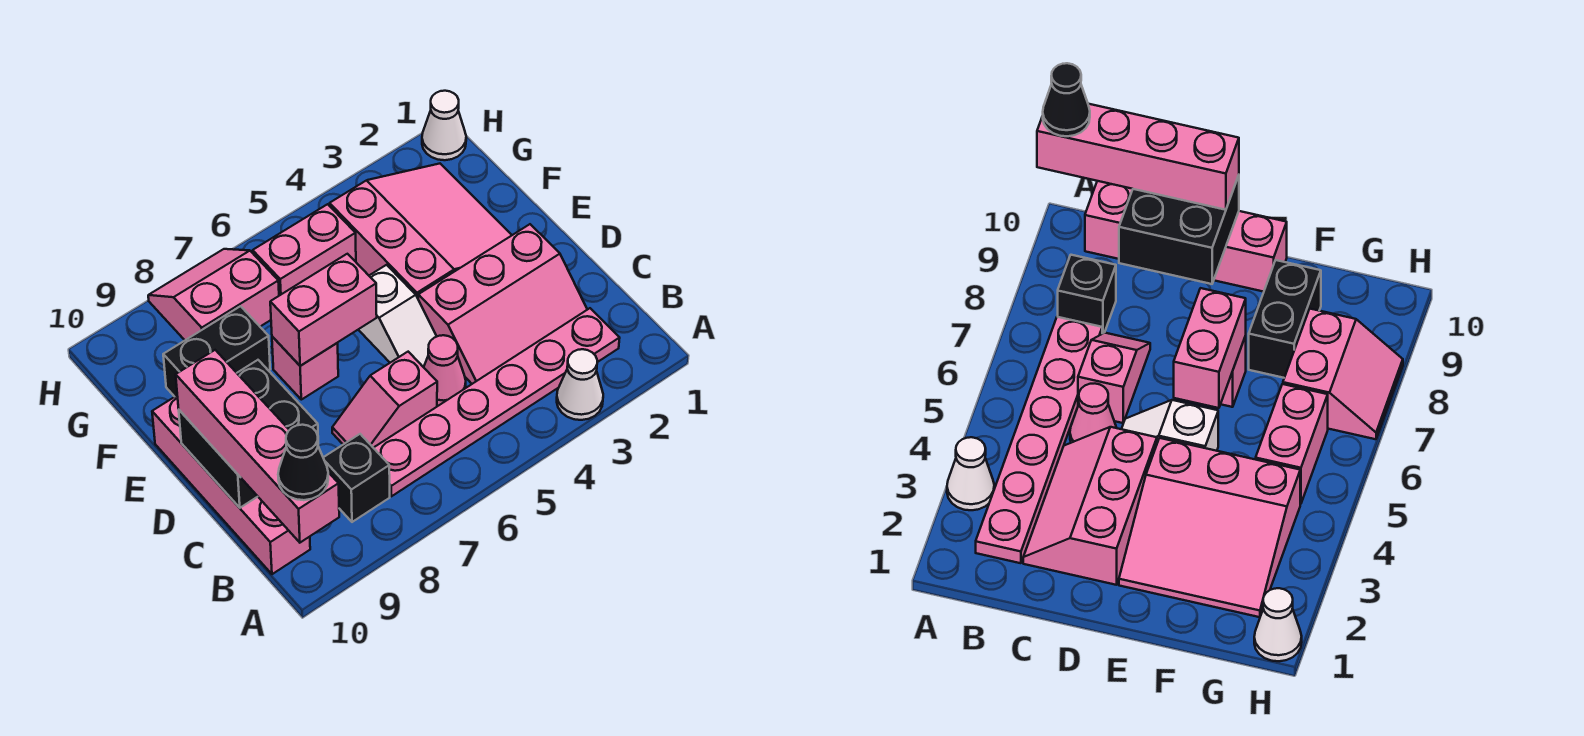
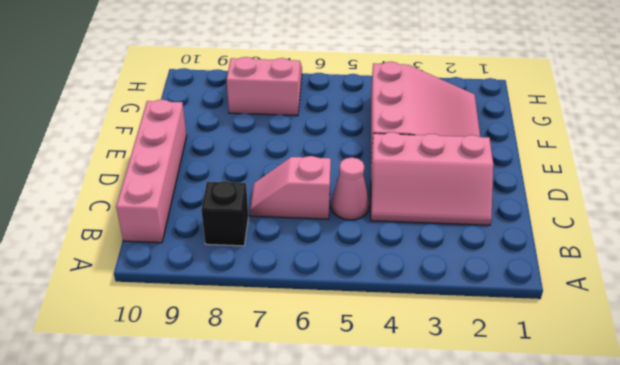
none -> white cone A3 level 1
none -> pink plate B2:B7 level 1
none -> white slope D5:E5 level 1 top E

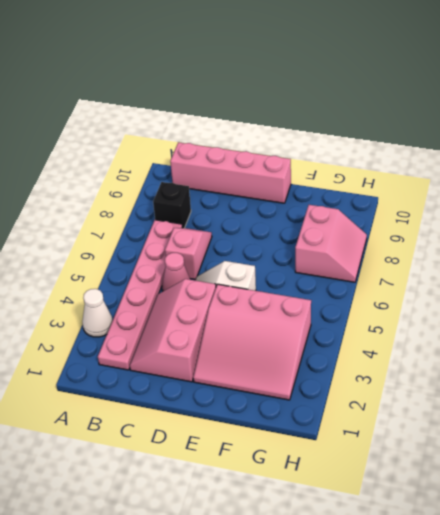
none -> pink brick E7 level 1
none -> black brick F8:F9 level 1
none -> pink brick G5:G6 level 1

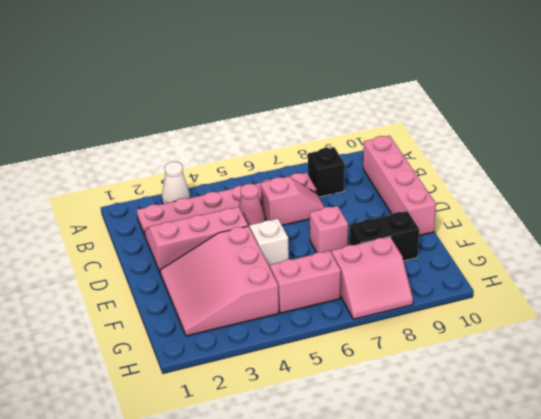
none -> white cone H1 level 1
none -> black brick C9:D10 level 2
none -> pink brick E6:E7 level 2

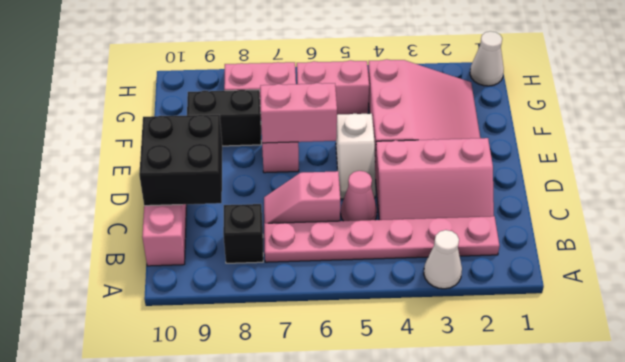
none -> pink brick A10:D10 level 3
none -> black cone A10 level 4

